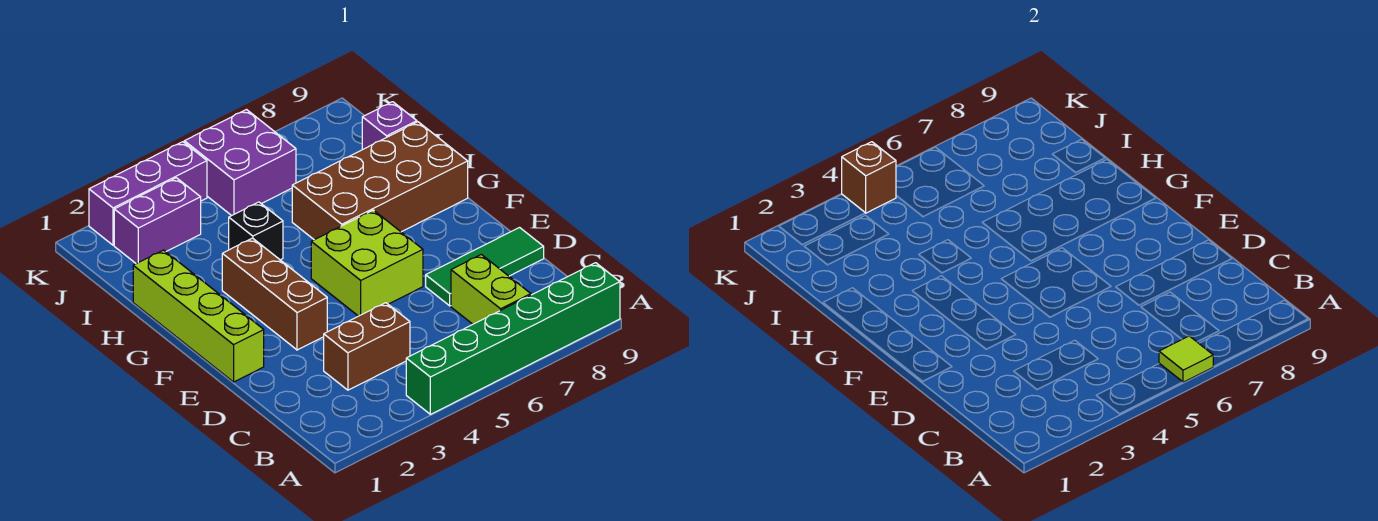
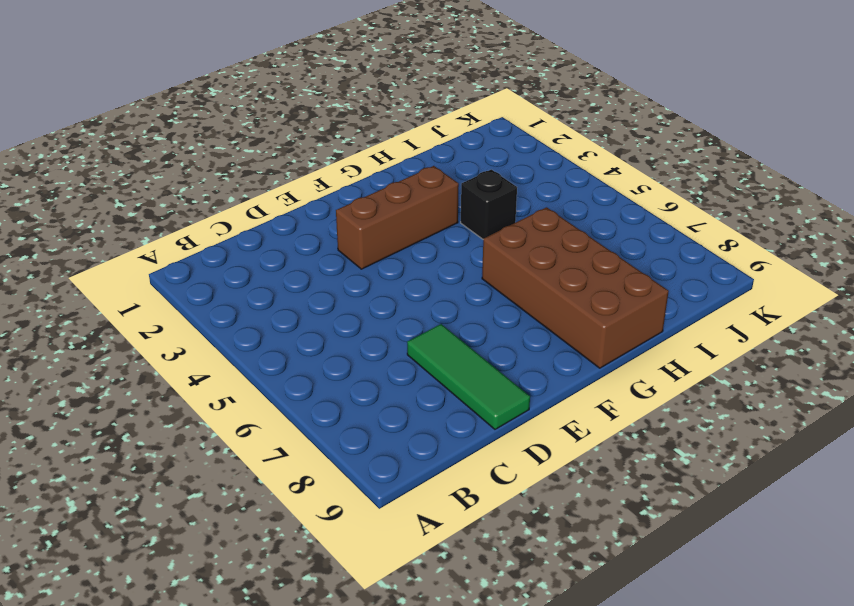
none -> green brick A4:A9 level 1
none -> lime brick B7:C7 level 1
none -> brown brick C3:C4 level 1

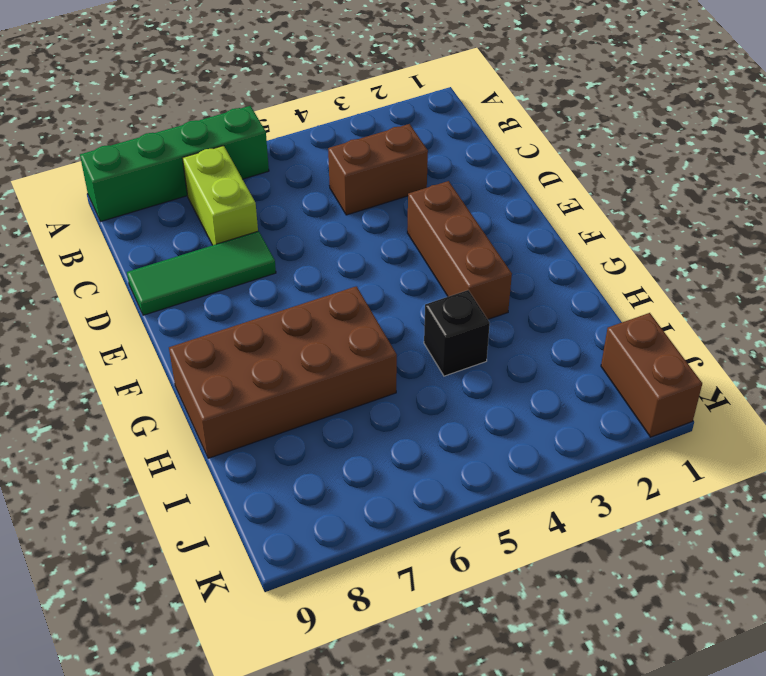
green brick A6:A9 level 1 -> green brick A4:A9 level 1
brown brick J1:K1 level 1 -> none
none -> lime brick E1:H1 level 1
none -> lime brick E5:F6 level 1
none -> purple brick I9 level 1

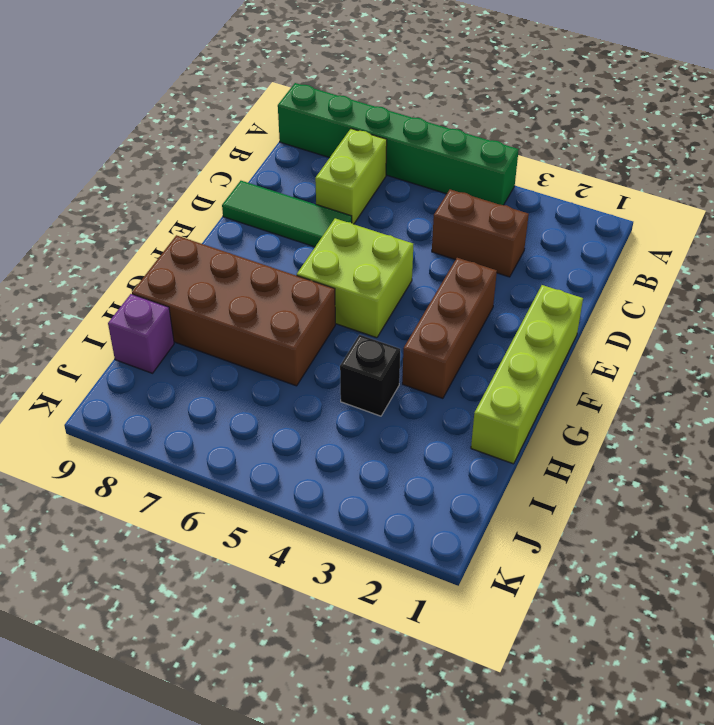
none -> purple brick J2:J3 level 1
none -> purple brick J5:K6 level 1
none -> purple brick K2:K4 level 1

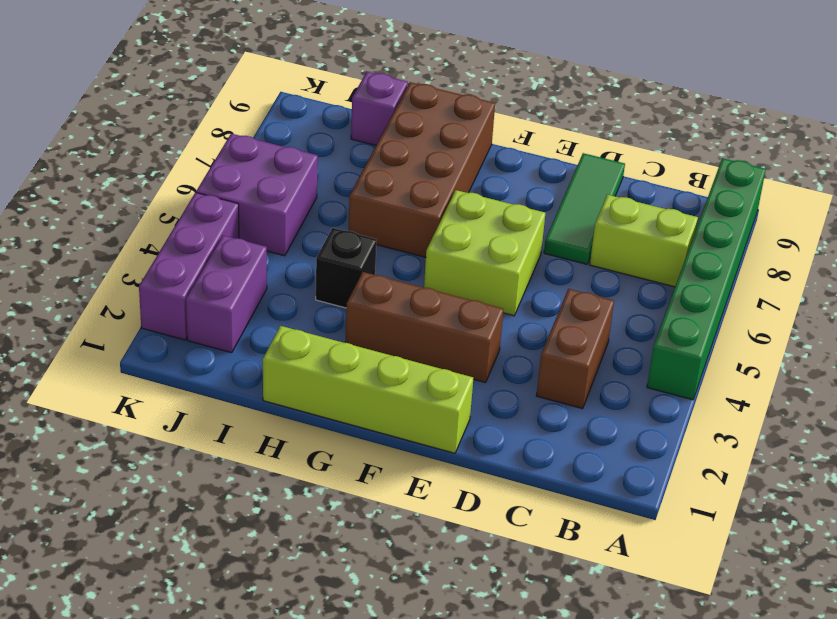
none -> lime tile A6 level 2
none -> brown brick K4 level 2

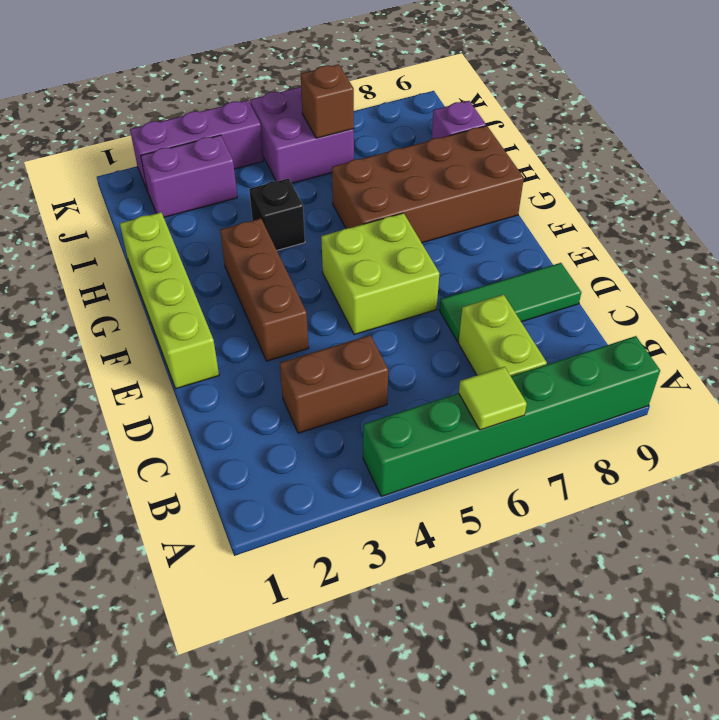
brown brick J6 level 2 -> brown brick K4 level 2

